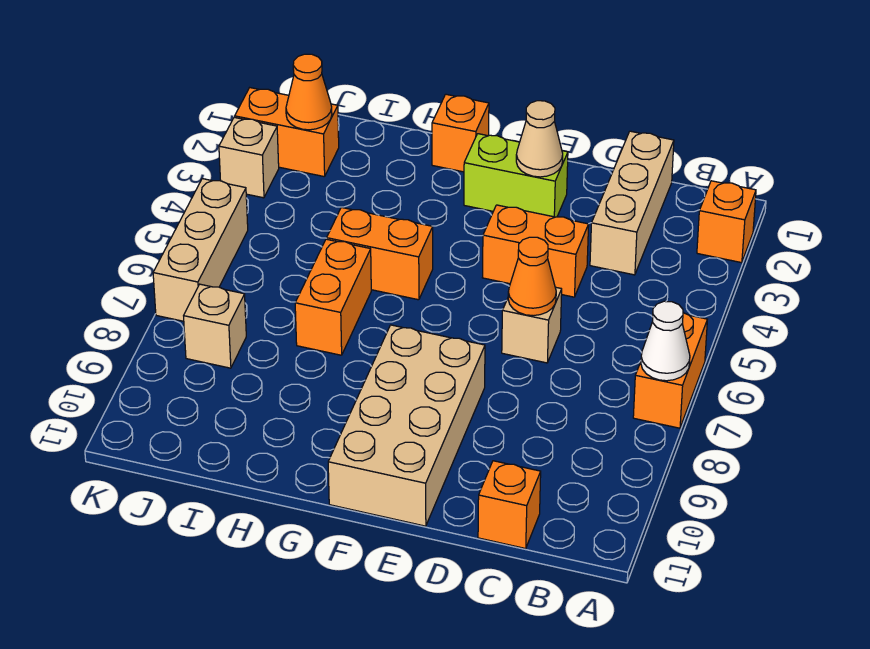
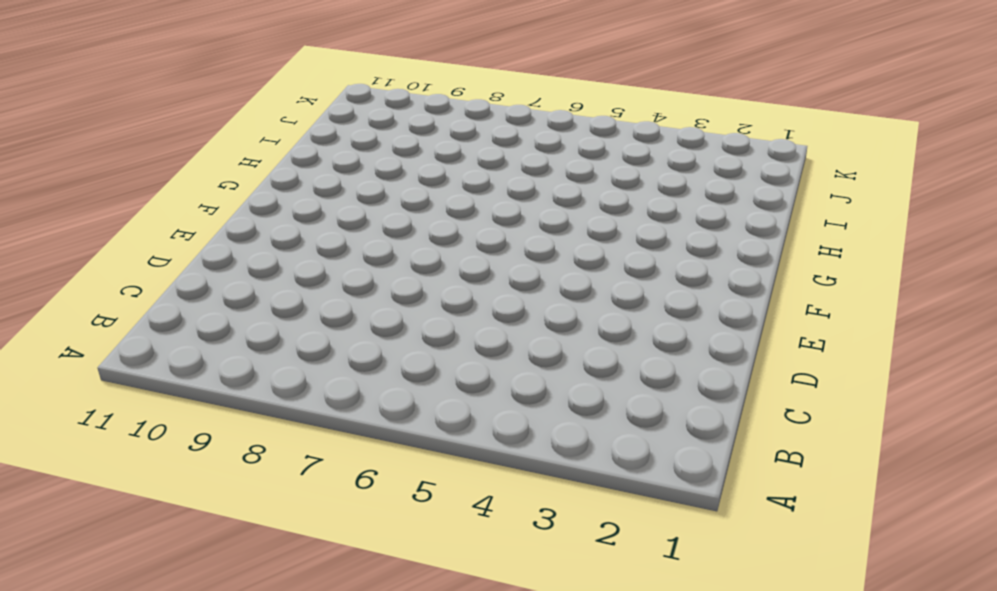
none -> orange brick A2 level 1
none -> orange brick A6:A7 level 1
none -> tan brick C1:C3 level 1

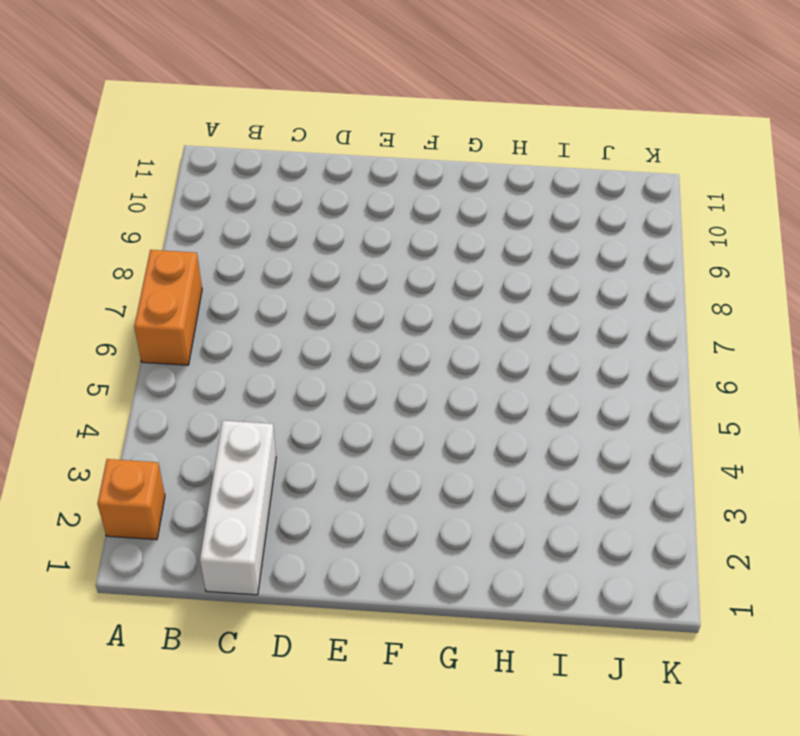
white brick C1:C3 level 1 -> tan brick C1:C3 level 1
none -> orange brick C11 level 1
none -> orange brick D4:E4 level 1
none -> tan brick D6 level 1

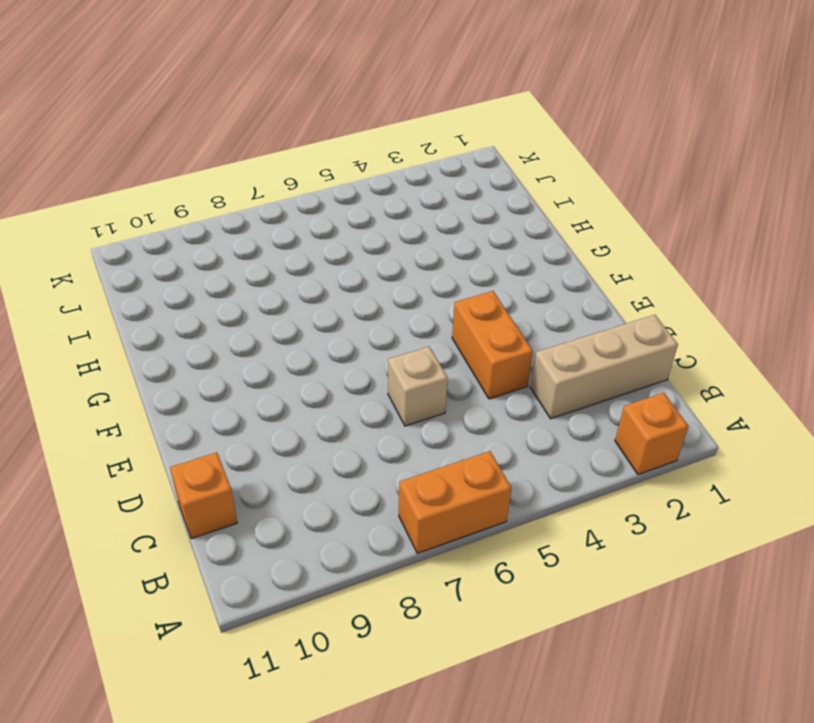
none -> lime brick E2:F2 level 1
none -> tan brick E8:F11 level 1
none -> orange brick G1 level 1

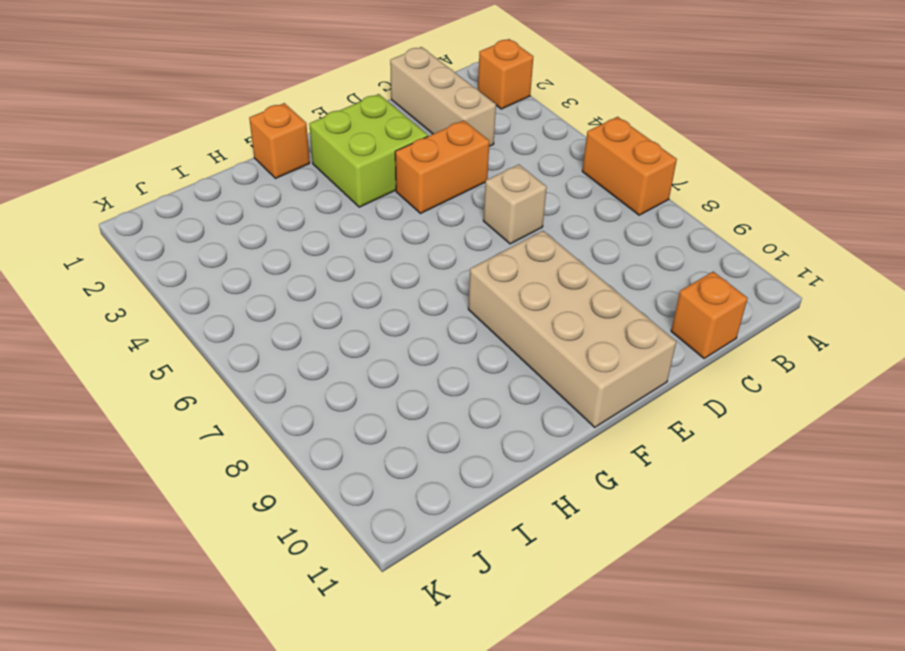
lime brick E2:F3 level 1 -> lime brick E2:F2 level 1
none -> orange brick G5:H5 level 1
none -> orange brick H6:H7 level 1
none -> orange brick J2:K2 level 1

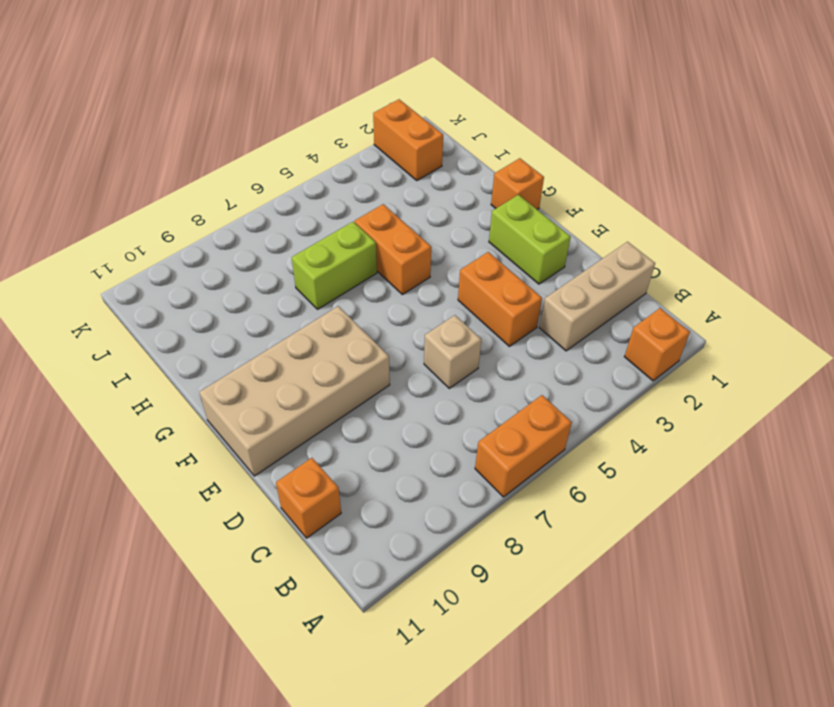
lime brick H6:H7 level 1 -> orange brick H6:H7 level 1
none -> tan brick J8 level 1
none -> tan brick K3 level 1
none -> tan brick K5:K7 level 1

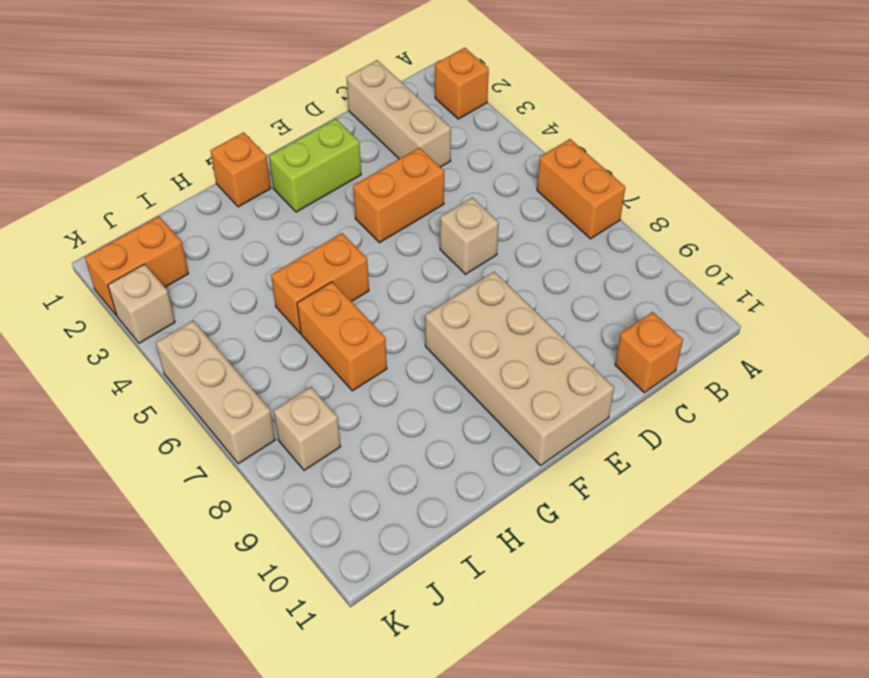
none -> white cone A7 level 2
none -> orange cone D6 level 2
none -> tan cone E2 level 2

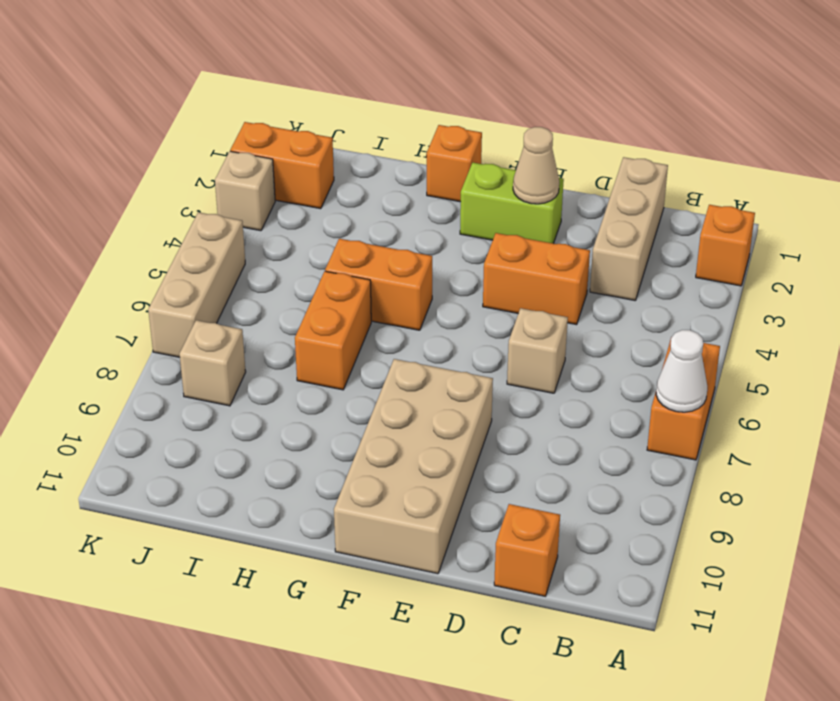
none -> orange cone D6 level 2
none -> orange cone J2 level 2

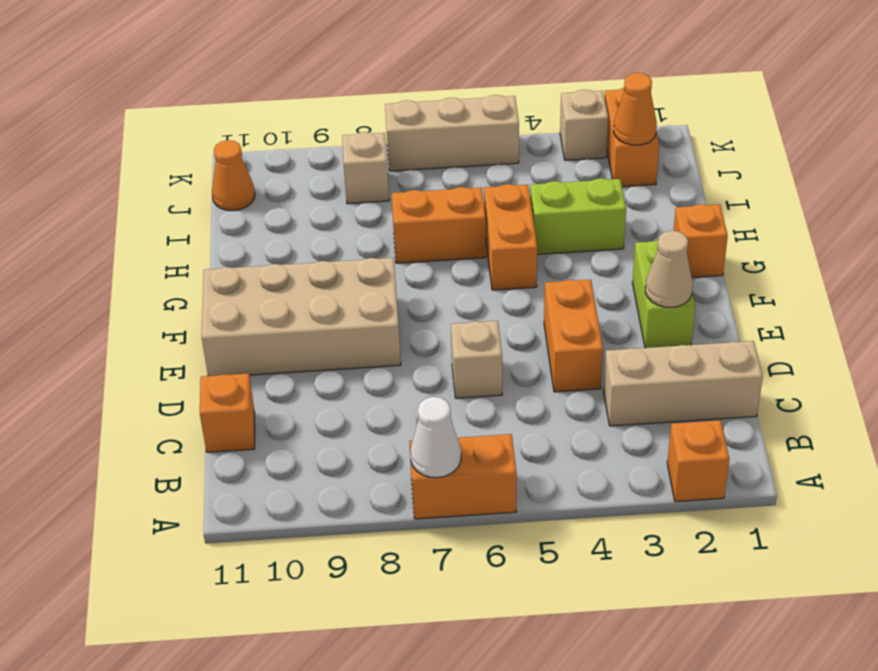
lime brick H3:H4 level 1 -> none
orange cone J11 level 1 -> orange cone D6 level 2

